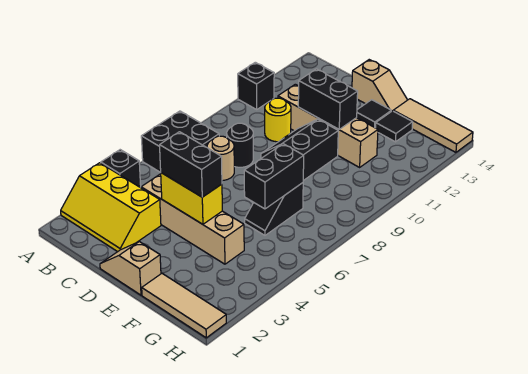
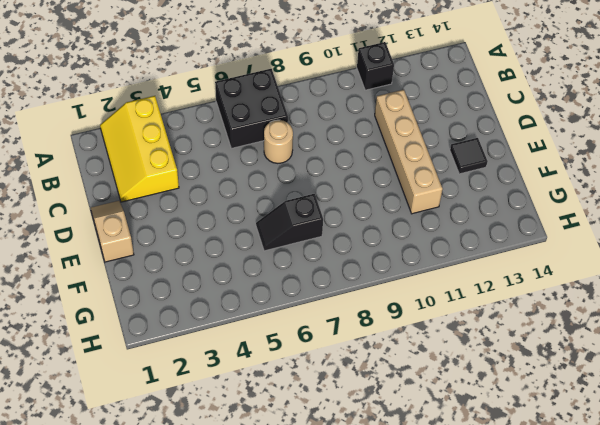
none -> black brick A4 level 1
none -> tan brick C4:F4 level 1
none -> black round brick C8 level 1

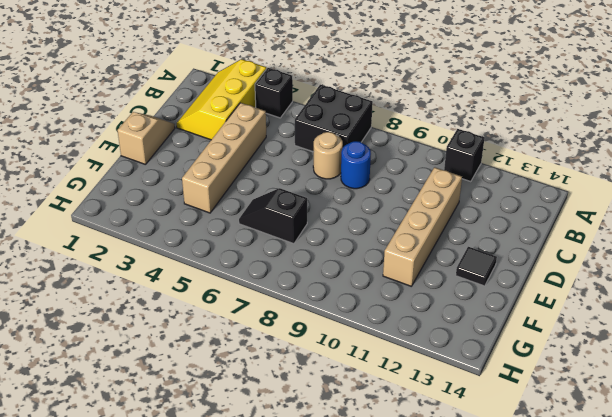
blue round brick C8 level 1 -> black round brick C8 level 1
none -> yellow round brick C10 level 1
none -> black slope D9:E10 level 1 top E
none -> tan slope D14:E14 level 1 top D

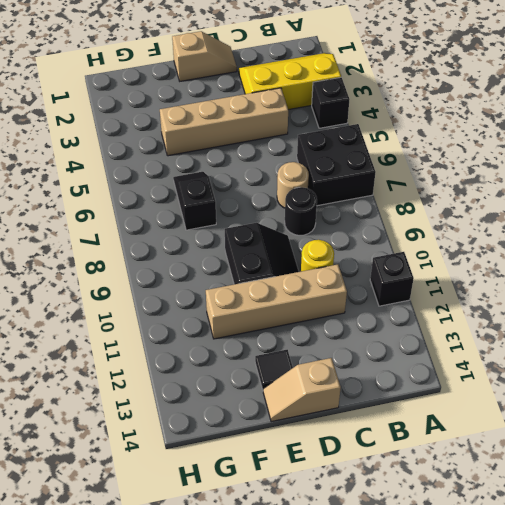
none -> tan tile F1:H1 level 1
none -> black tile F13 level 1
none -> tan tile F14:H14 level 1

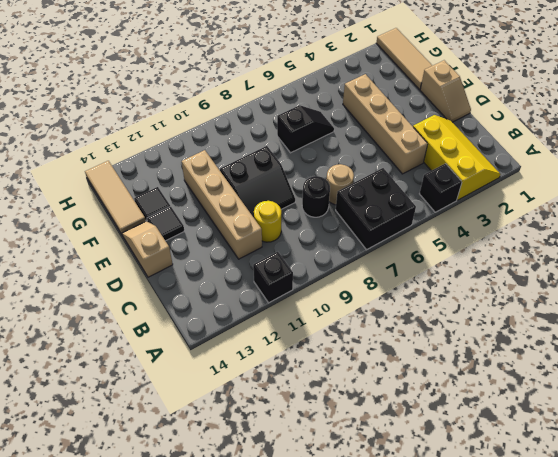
none -> yellow brick D4:E4 level 2
none -> black brick D11:E11 level 2
none -> black brick F6:F7 level 2

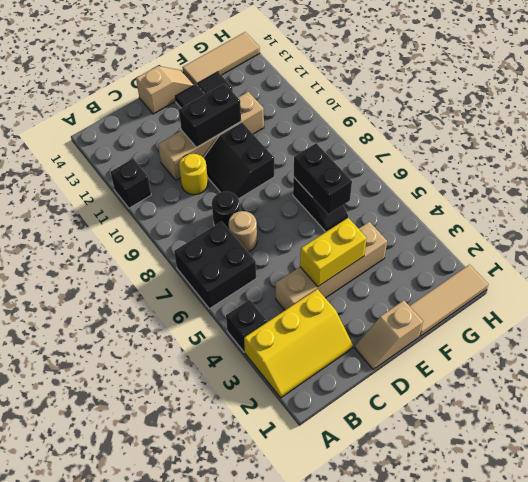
none -> black brick D4:E4 level 3

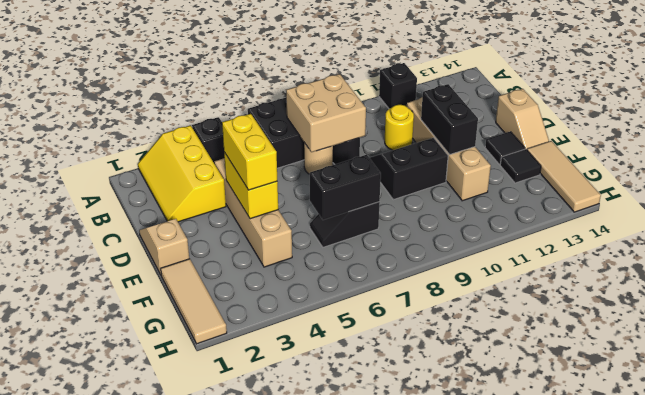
tan brick B7:C8 level 2 -> none
yellow brick D4:E4 level 3 -> black brick D4:E4 level 3

